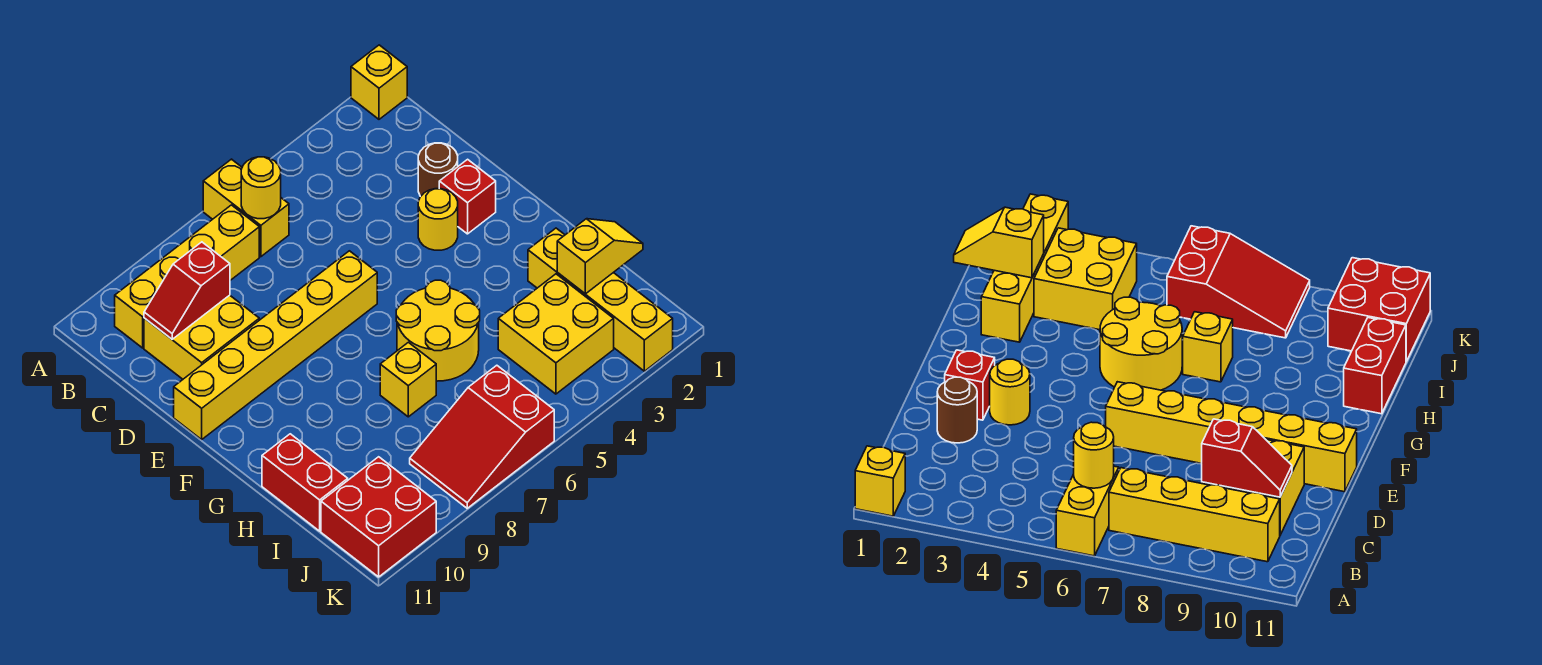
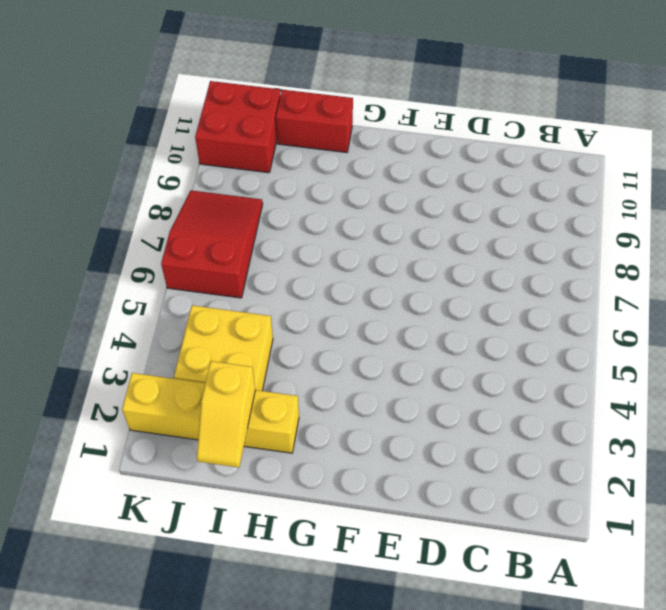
none -> yellow brick A1 level 1
none -> yellow brick A6:B6 level 1
none -> yellow brick B7:B10 level 1

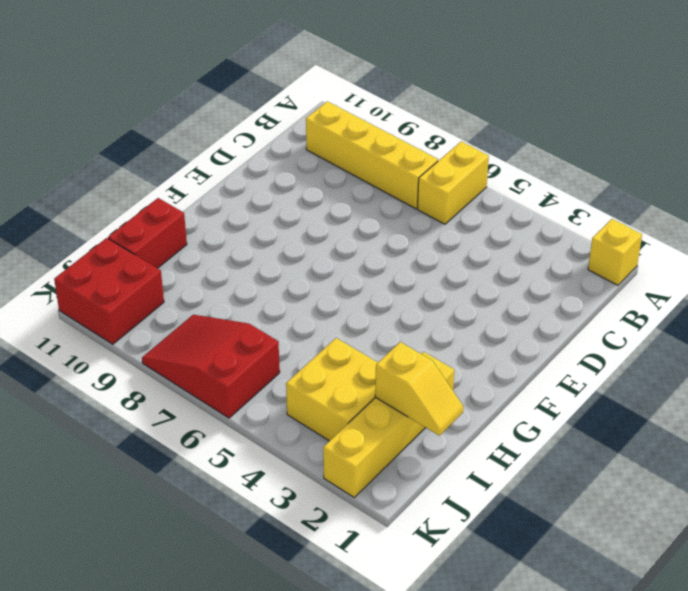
none -> yellow brick C9:D10 level 1
none -> brown round brick D2 level 1
none -> red brick E2 level 1

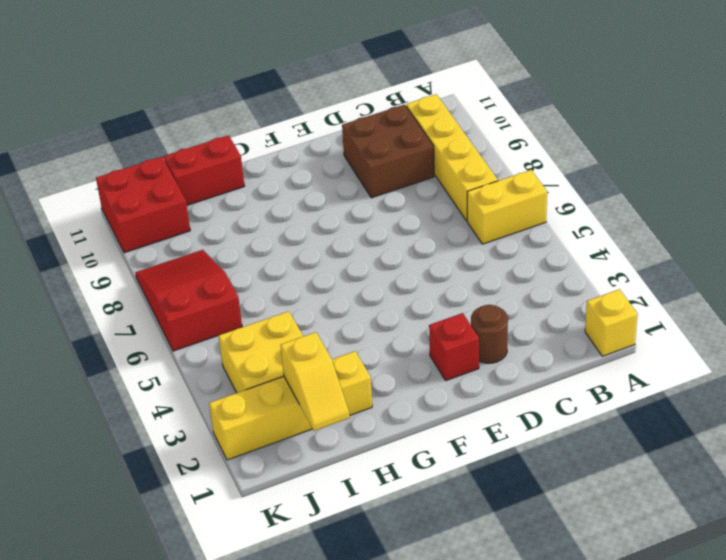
brown brick C9:D10 level 1 -> yellow brick C9:D10 level 1
none -> yellow round brick E3 level 1
none -> yellow brick E6:E11 level 1
none -> yellow round brick G5:H6 level 1

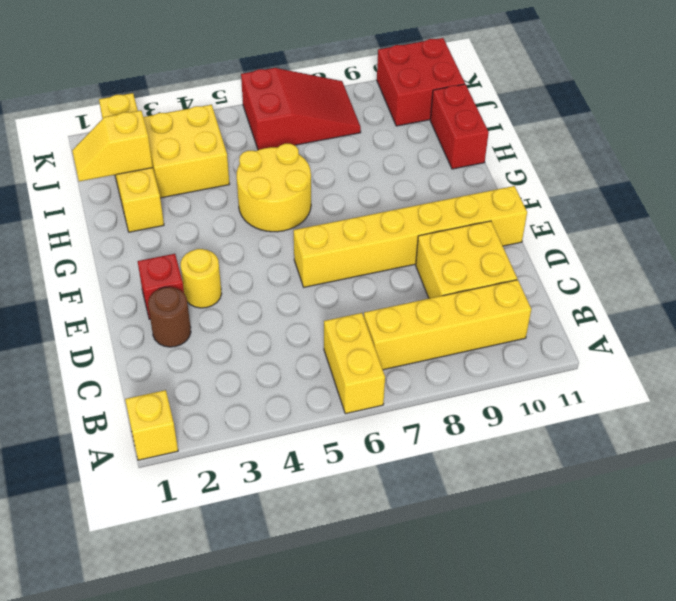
none -> yellow brick H7 level 1
none -> yellow round brick B6 level 2
none -> red slope C9:C10 level 2 top 9

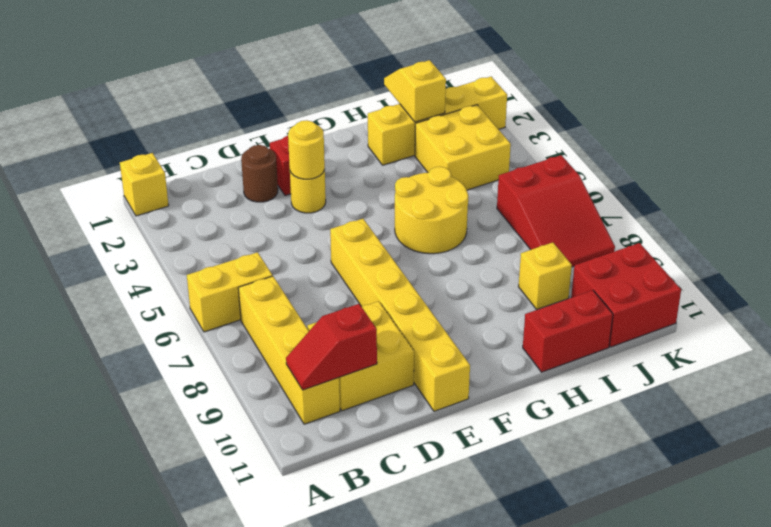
red slope B10:C10 level 2 top C -> red slope C9:C10 level 2 top 9
yellow round brick E3 level 2 -> yellow round brick B6 level 2
yellow brick I9 level 1 -> yellow brick H7 level 1

